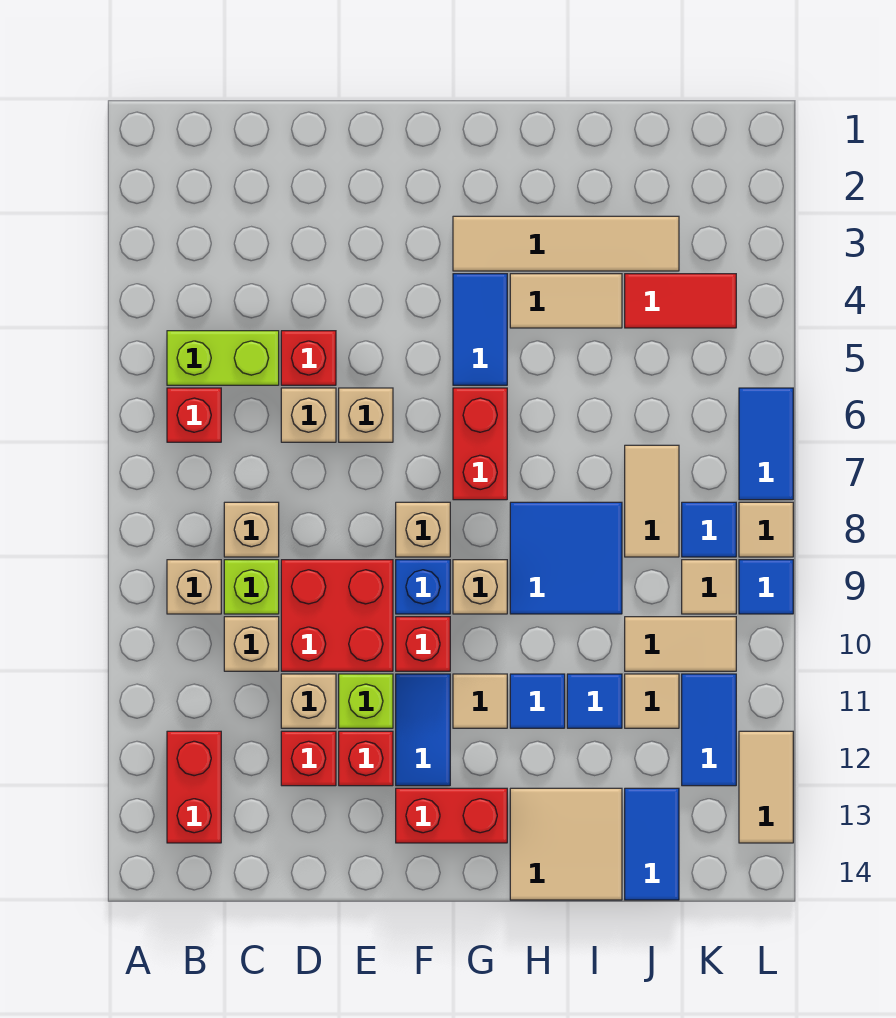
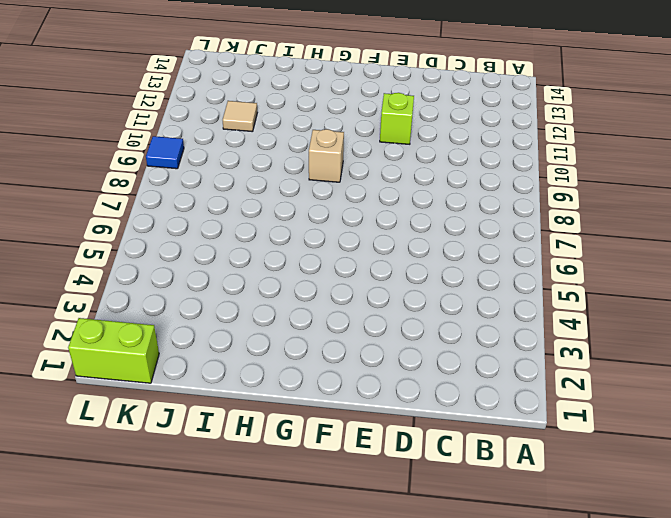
lime brick K1:L1 level 1 -> lime brick B5:C5 level 1
none -> red brick B6 level 1
none -> tan brick B9 level 1
none -> red brick B12:B13 level 1
none -> tan brick C8 level 1

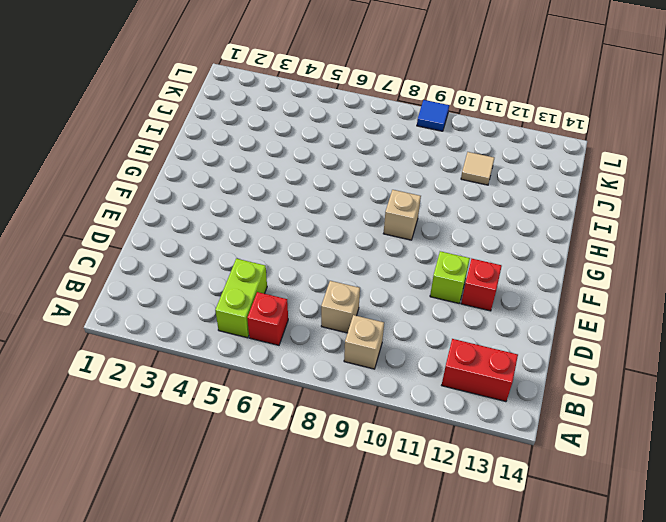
none -> lime brick C9 level 1
none -> tan brick C10 level 1
none -> red brick D5 level 1
none -> tan brick D6 level 1

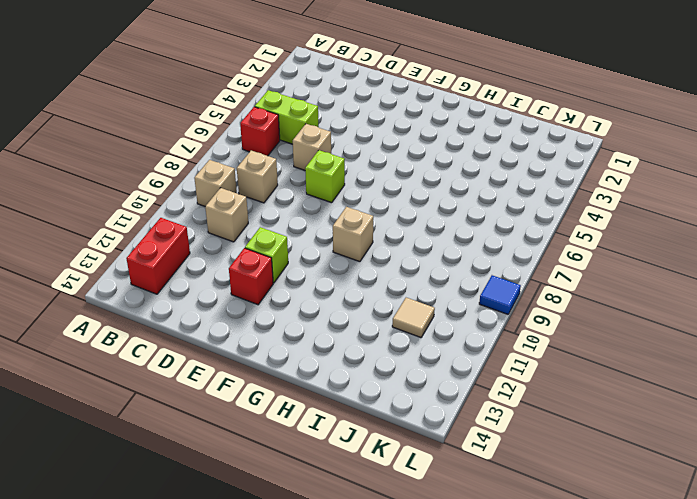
lime brick E7 level 1 -> lime brick C9 level 1
none -> red brick D5 level 1
none -> red brick D9:E10 level 1
none -> tan brick D11 level 1
none -> red brick D12 level 1

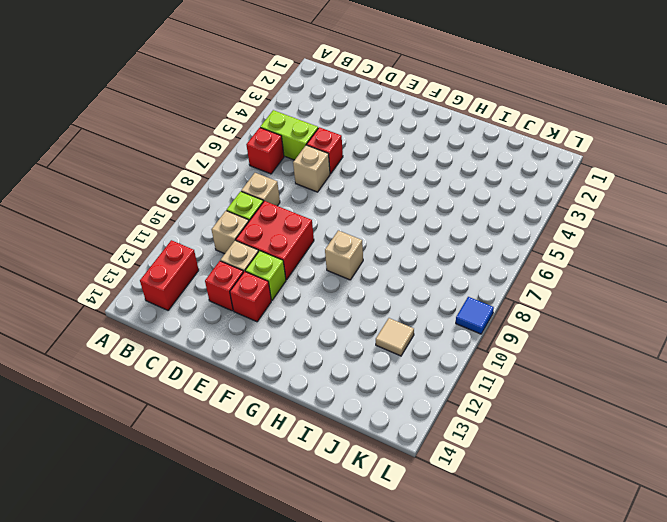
none -> tan brick B9 level 1
none -> tan brick E6 level 1
none -> tan brick F8 level 1
none -> blue brick F9 level 1

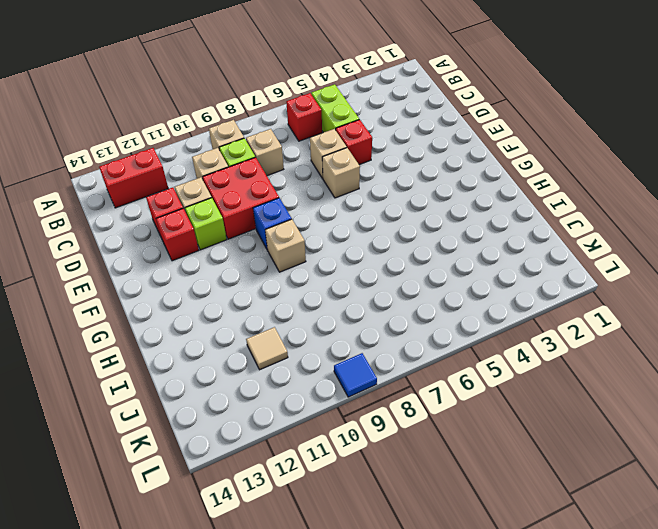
none -> tan brick F8 level 1
none -> red brick F10 level 1
none -> blue tile F11:F12 level 1
none -> red brick F13:G13 level 1

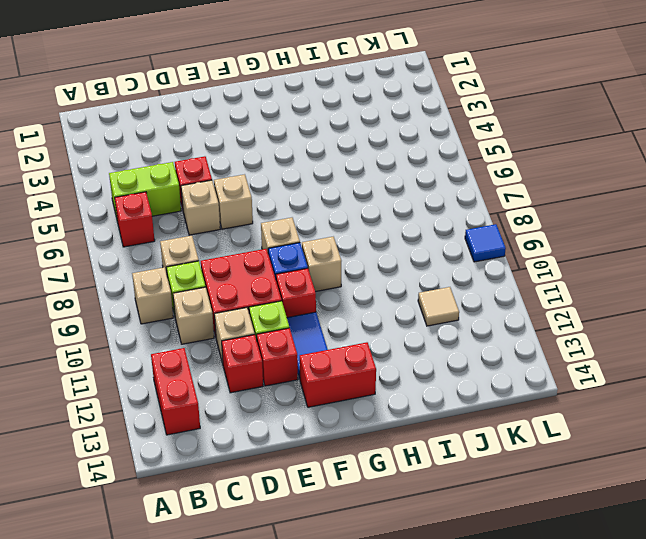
none -> tan tile G3:J3 level 1
none -> blue tile G4:G5 level 1
none -> red brick G6:G7 level 1
none -> tan tile G11 level 1

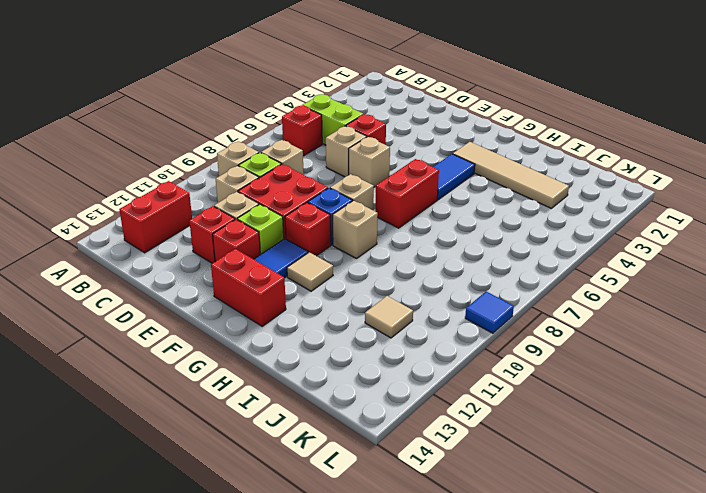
none -> tan tile H4:I4 level 1
none -> blue tile H8:I9 level 1
none -> blue tile H11 level 1
none -> tan tile H13:I14 level 1

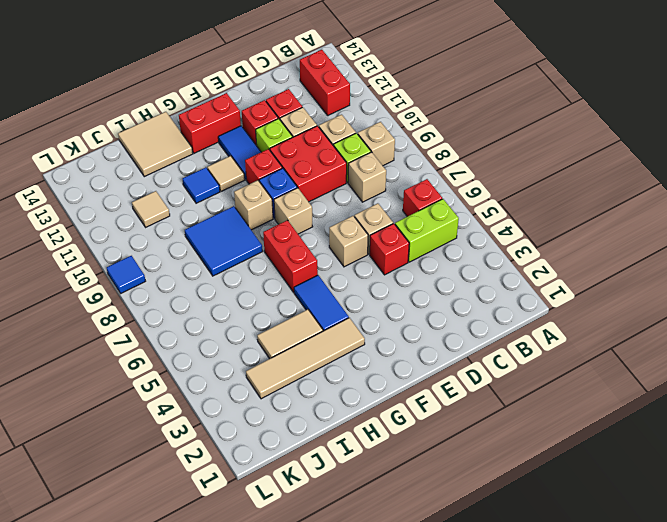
none -> blue tile I11 level 1
none -> red tile J4:K4 level 1
none -> tan tile J7:J8 level 1
none -> tan tile J10:K10 level 1

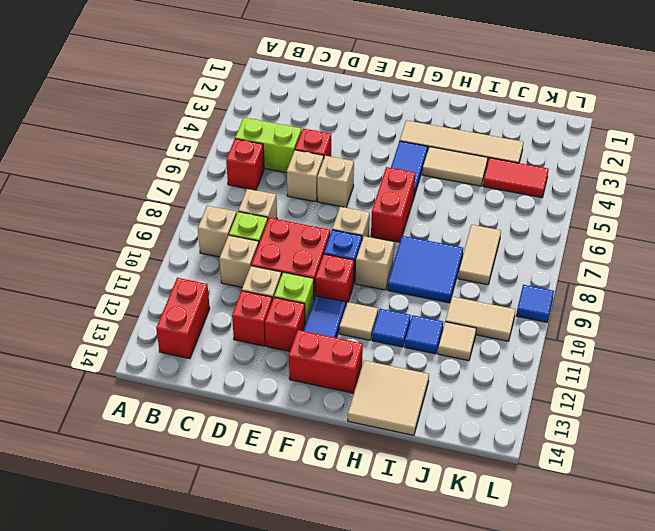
none -> blue tile J13:J14 level 1
none -> blue tile K8 level 1
none -> tan tile K9 level 1
none -> blue tile K11:K12 level 1

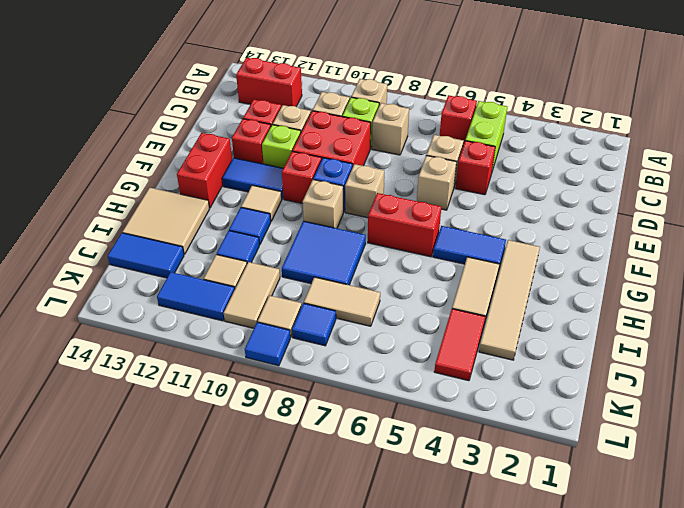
none -> blue tile L6:L7 level 1
none -> tan tile L8 level 1
none -> tan tile L12:L13 level 1

